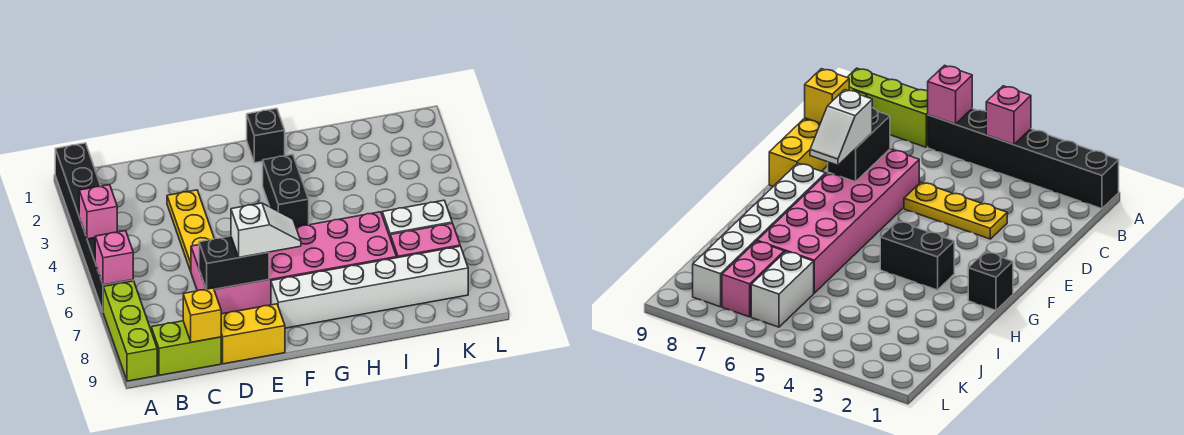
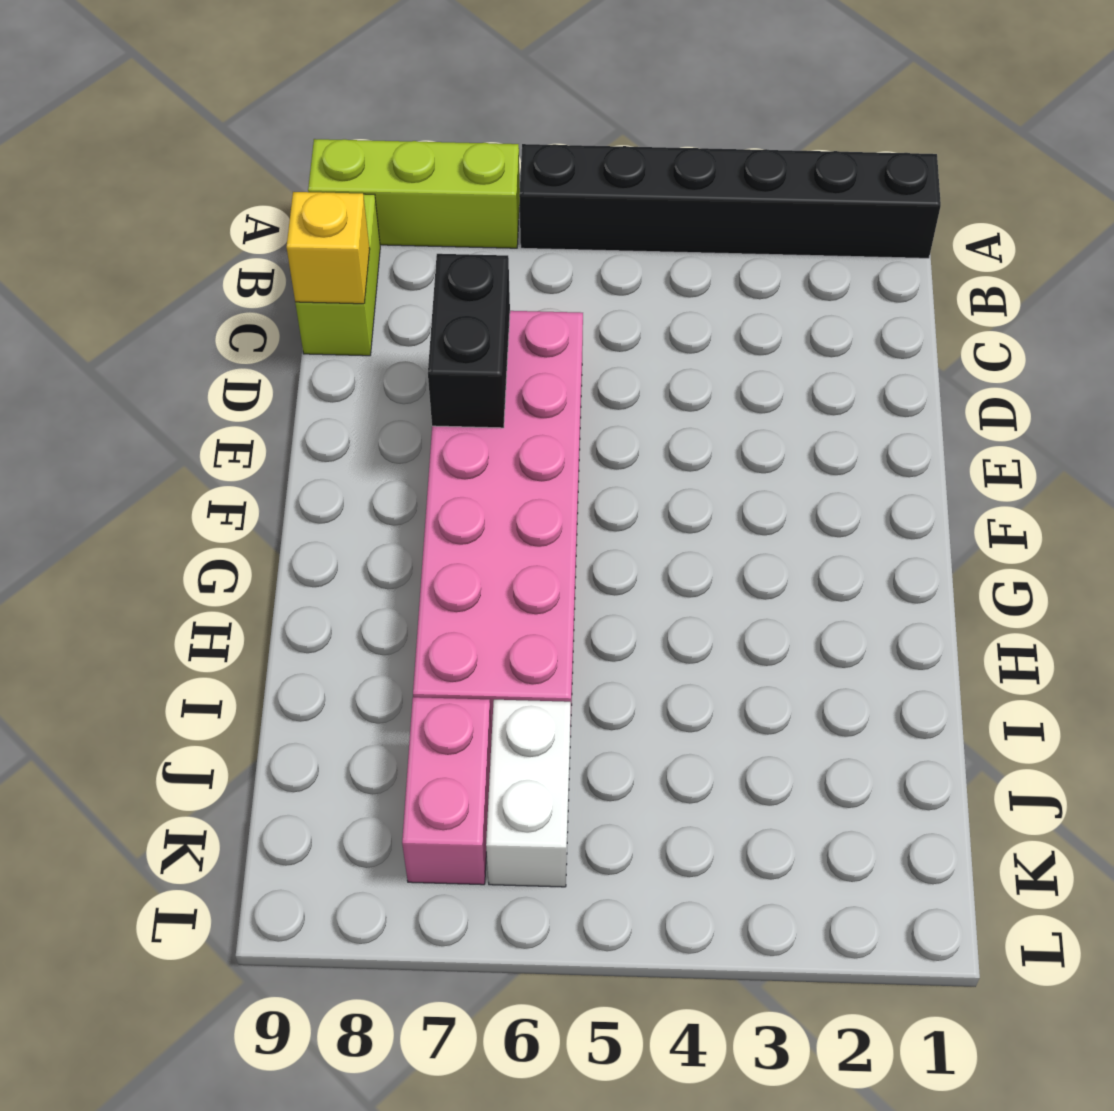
none -> yellow plate D3:D5 level 1
none -> yellow brick D9:E9 level 1
none -> white brick F8:K8 level 1

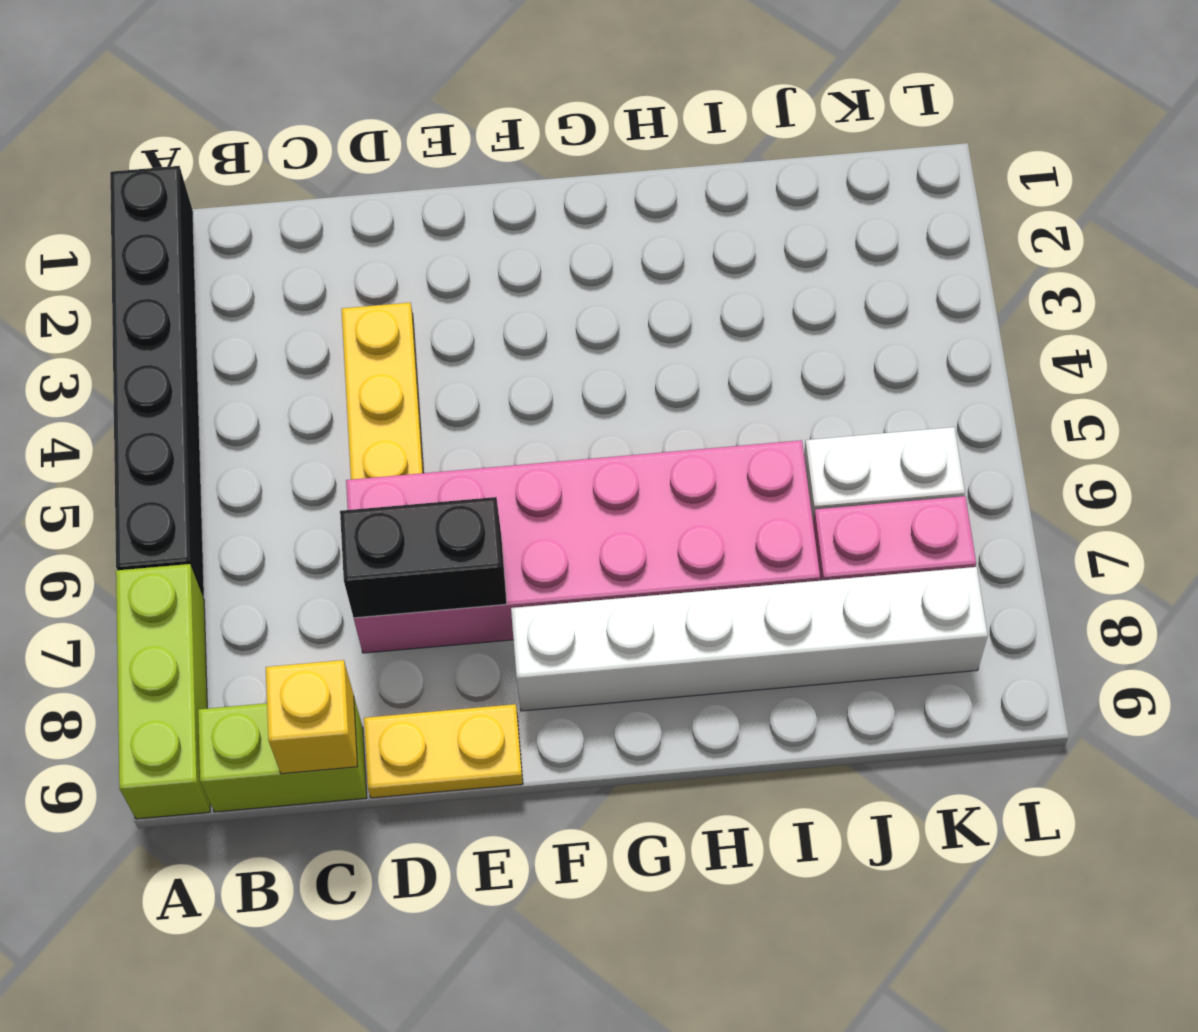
yellow plate D9:E9 level 1 -> yellow brick D9:E9 level 1
none -> black brick G1 level 1
none -> black brick G3:G4 level 1
none -> pink brick A4 level 2

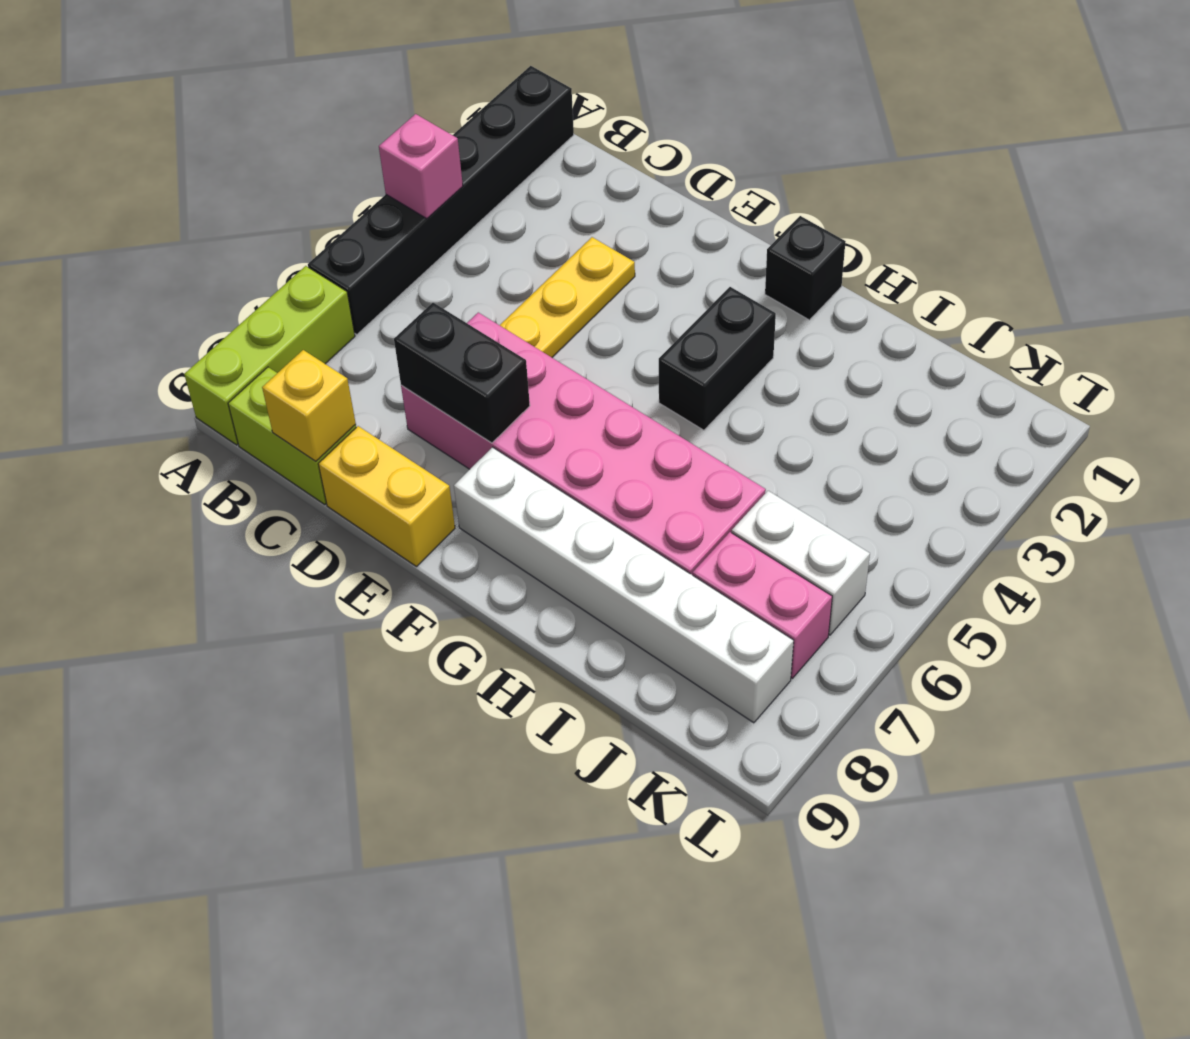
none -> pink brick A6 level 2
none -> white slope E7:F7 level 3 top E

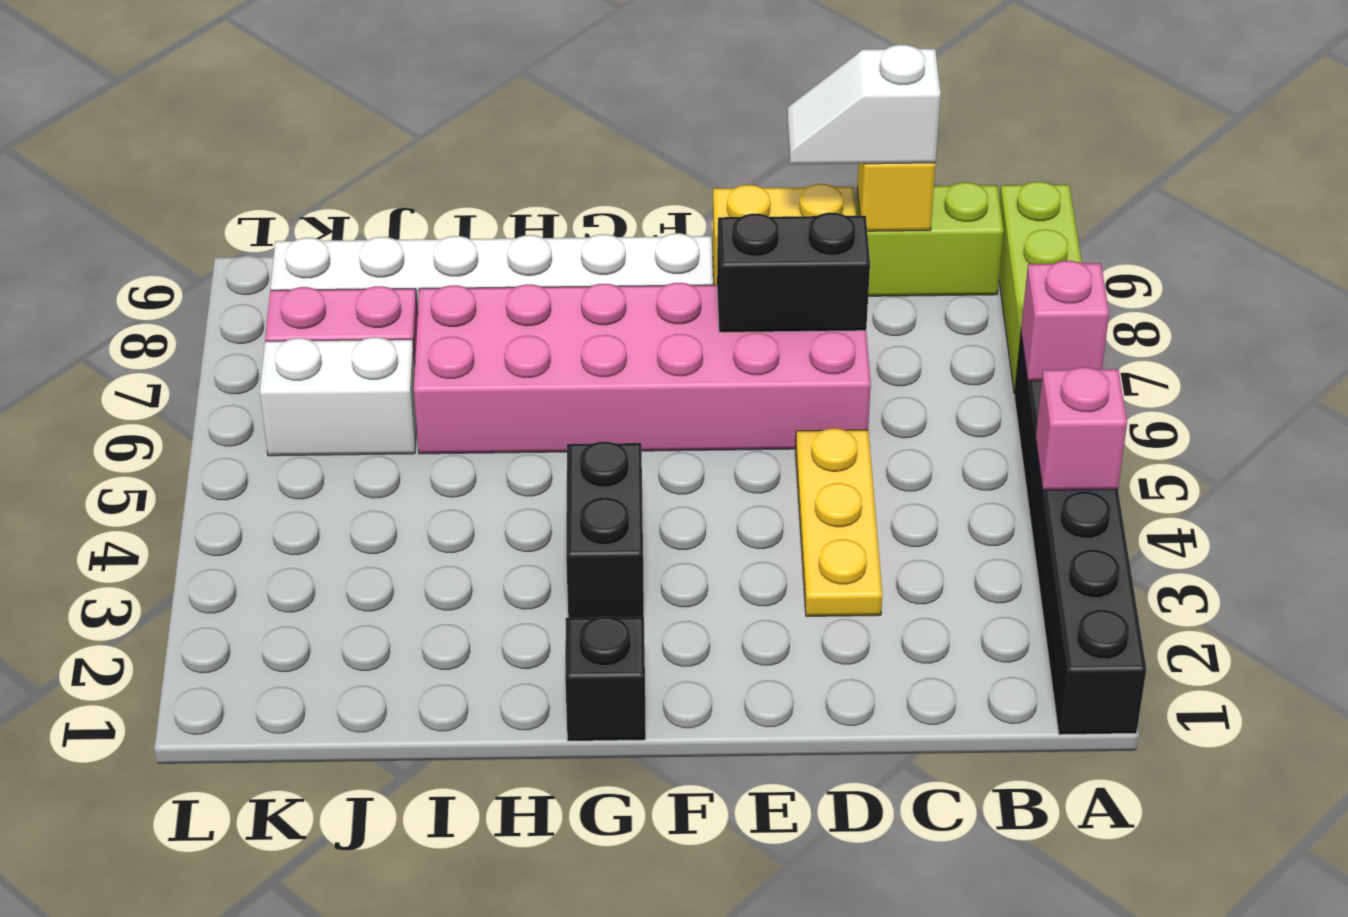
white slope C9:D9 level 3 top C -> white slope E7:F7 level 3 top E

